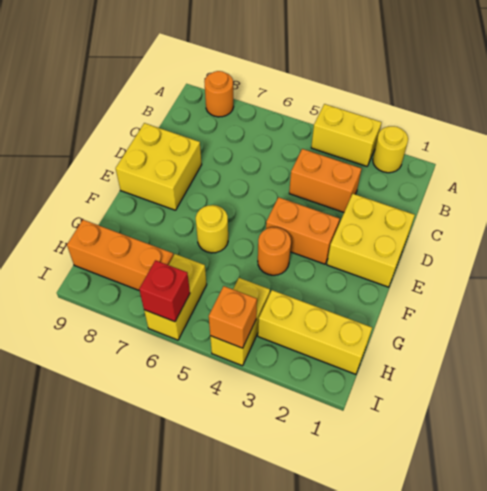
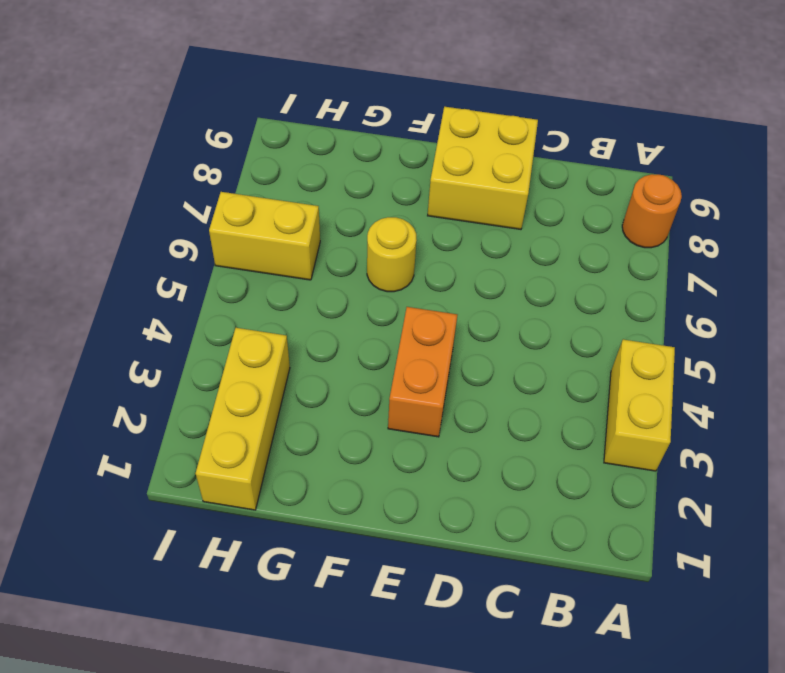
none -> yellow round brick A2 level 1
none -> orange brick C3:C4 level 1
none -> yellow brick D1:E2 level 1

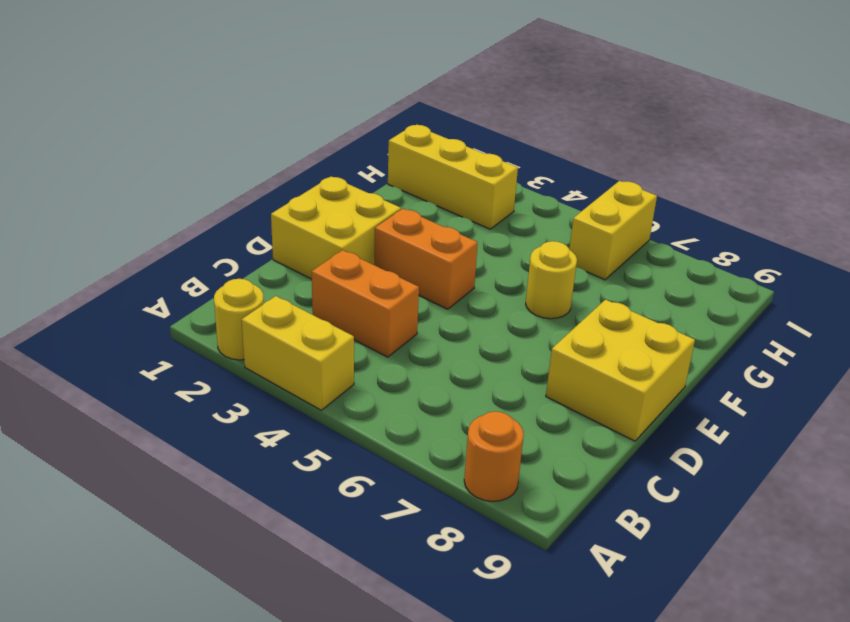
none -> orange round brick F4 level 1
none -> yellow brick H4:I4 level 1
none -> orange brick H7:H9 level 1

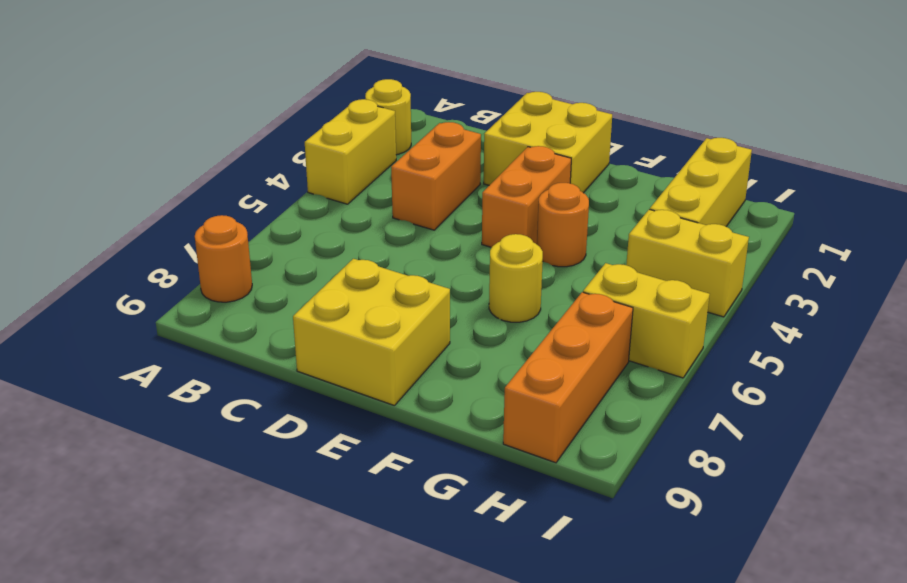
none -> orange brick I4 level 2
none -> red brick I6 level 2

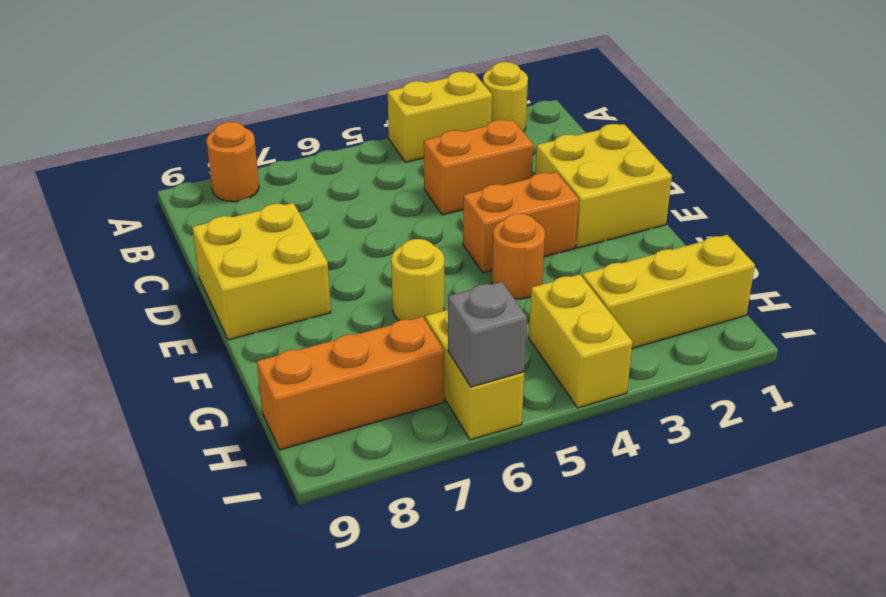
grey brick I6 level 2 -> red brick I6 level 2
none -> orange brick I4 level 2

